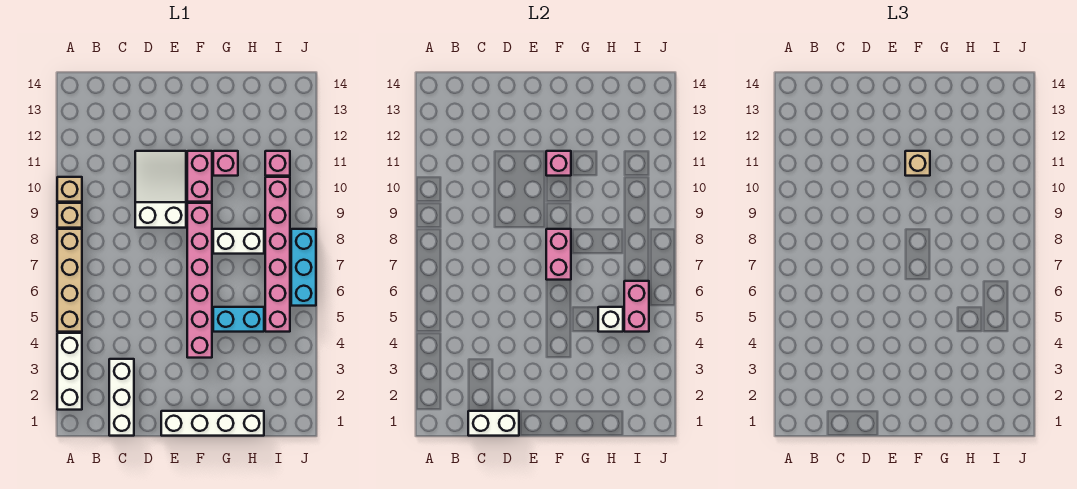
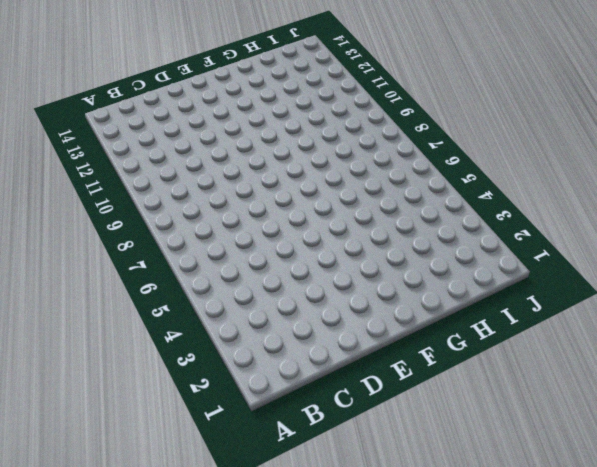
none -> white brick A2:A4 level 1
none -> tan brick A5:A8 level 1
none -> tan brick A9 level 1

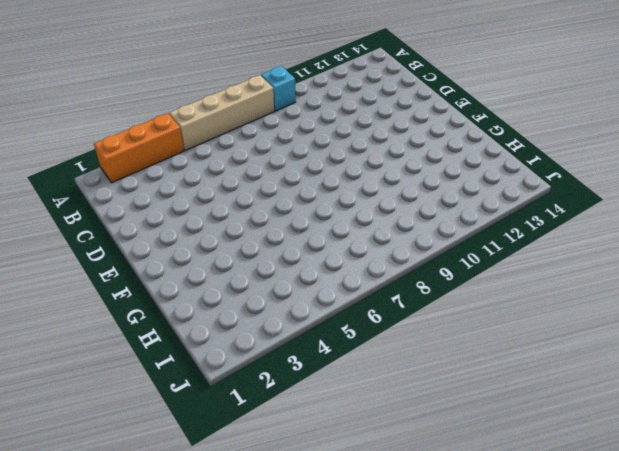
orange brick A2:A4 level 1 -> white brick A2:A4 level 1
cyan brick A9 level 1 -> tan brick A9 level 1
none -> tan brick A10 level 1
none -> white brick C1:C3 level 1
none -> white slope D9:E11 level 1 top 9

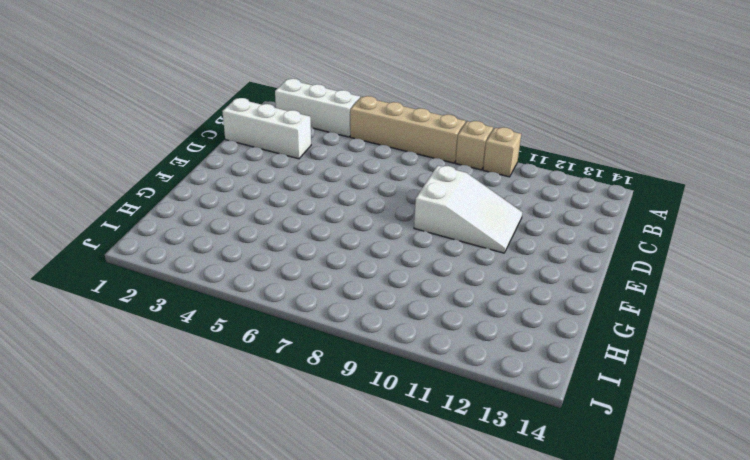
none -> white brick E1:H1 level 1
none -> pink brick F4:F9 level 1
none -> pink brick F10:F11 level 1

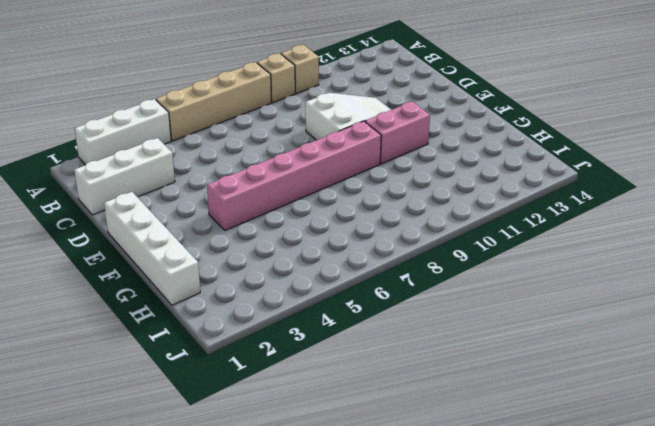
none -> cyan brick G5:H5 level 1
none -> white brick G8:H8 level 1
none -> pink brick G11 level 1

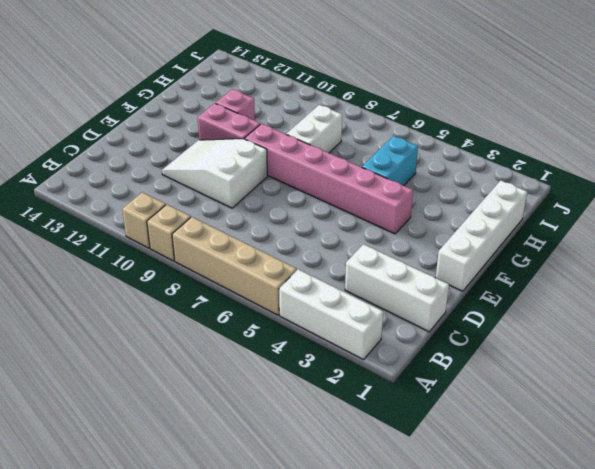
none -> pink brick I5:I10 level 1
none -> pink brick I11 level 1
none -> cyan brick J6:J8 level 1

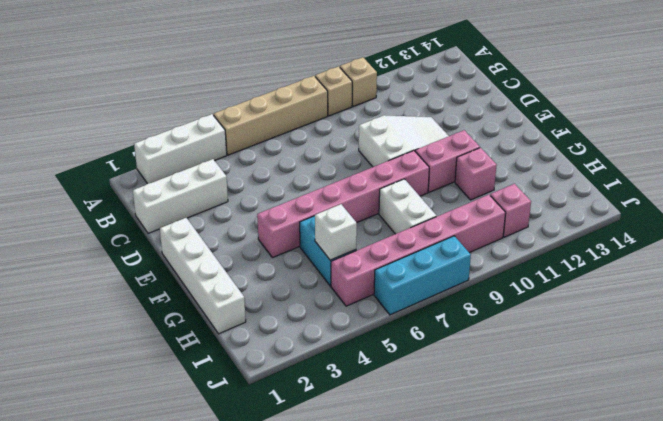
none -> white brick C1:D1 level 2
none -> pink brick F7:F8 level 2
none -> pink brick F11 level 2

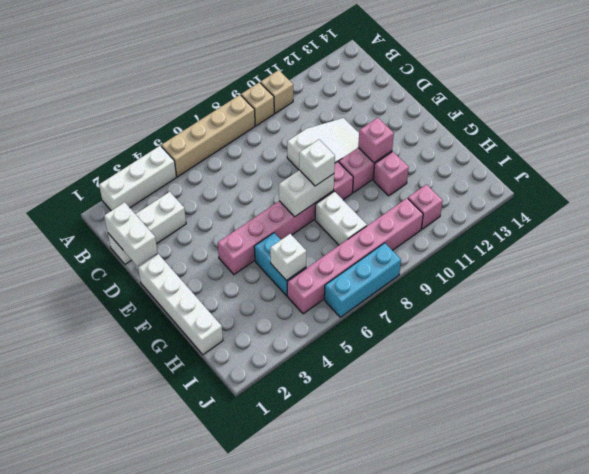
white brick F7:F8 level 2 -> pink brick F7:F8 level 2
white brick F8 level 3 -> none
none -> pink brick I5:I6 level 2
none -> tan brick F11 level 3

